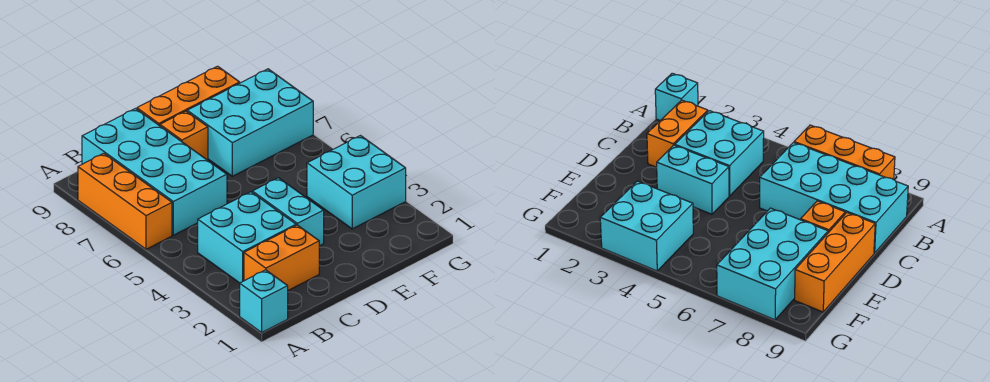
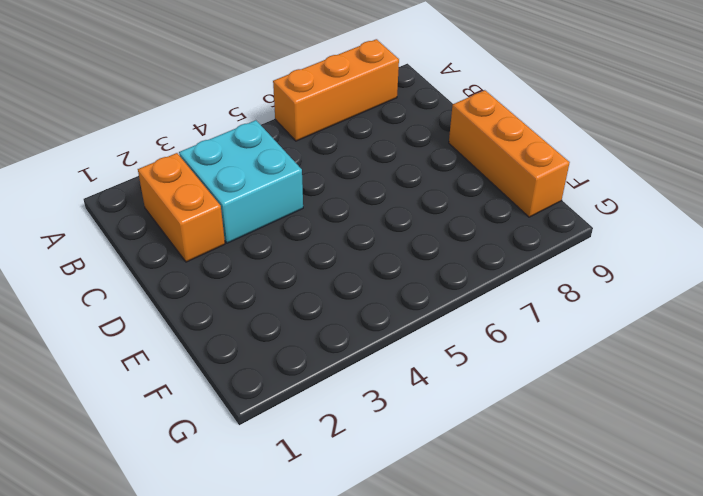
none -> cyan brick A1 level 1
none -> cyan brick B6:C9 level 1

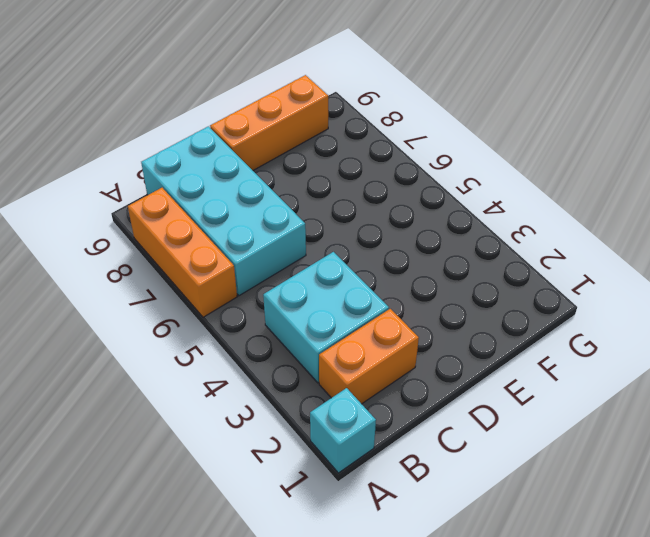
none -> cyan brick D3:D4 level 1
none -> orange brick D8 level 1

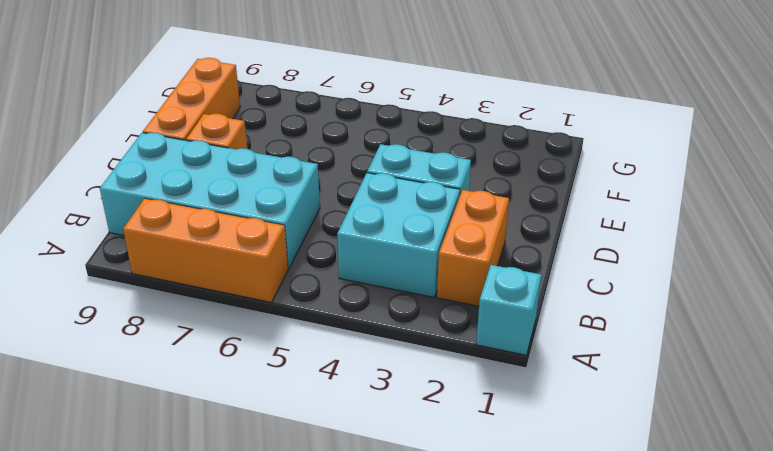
none -> cyan brick E7:G8 level 1
none -> cyan brick F3:G4 level 1

